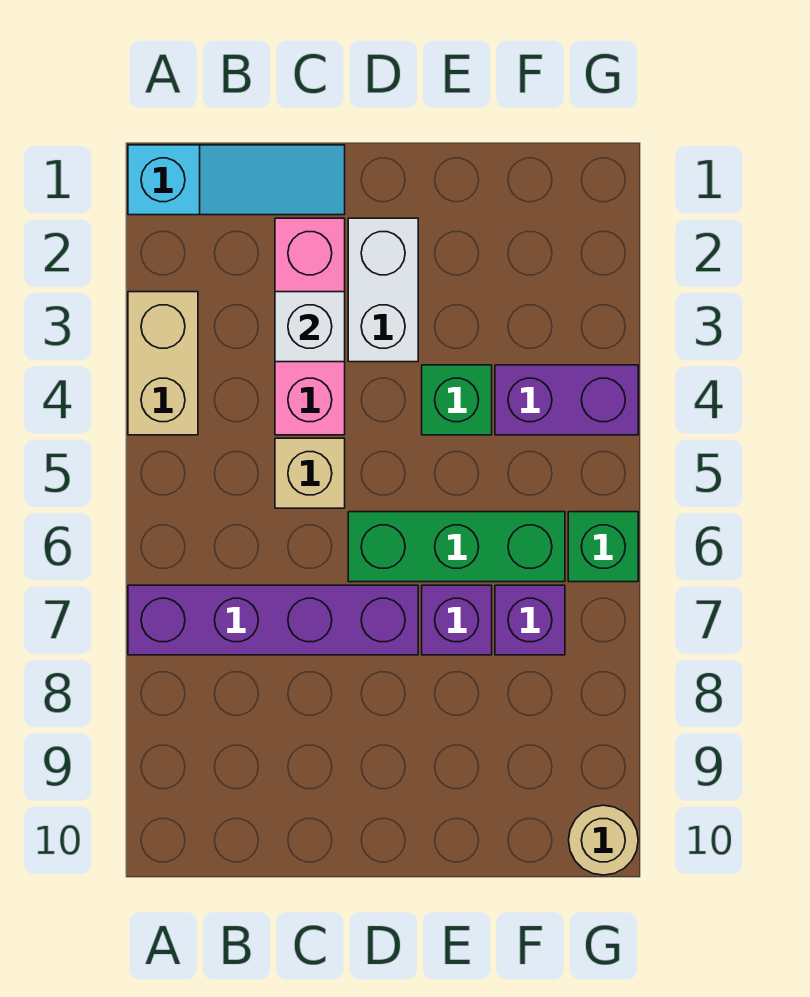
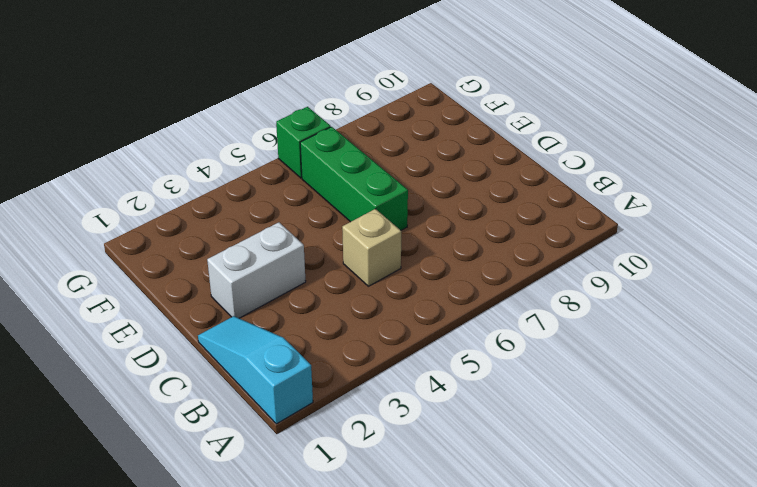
none -> tan brick A3:A4 level 1
none -> purple brick A7:D7 level 1
none -> pink brick C2:C4 level 1

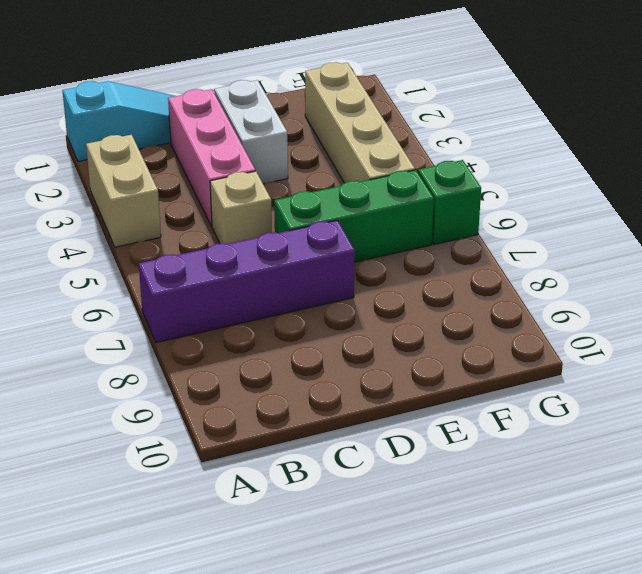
tan brick F2:F5 level 1 -> purple brick F4:G4 level 1
none -> green brick E4 level 1
none -> purple brick E7 level 1
none -> purple brick F7 level 1

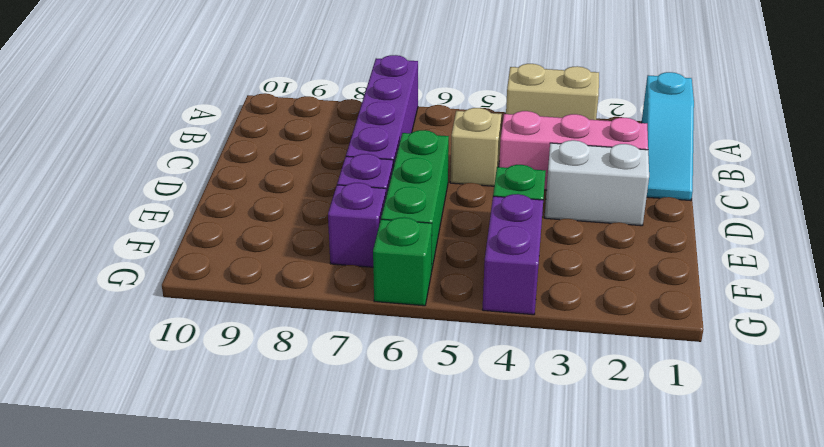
none -> tan round brick G10 level 1
none -> white brick C3 level 2

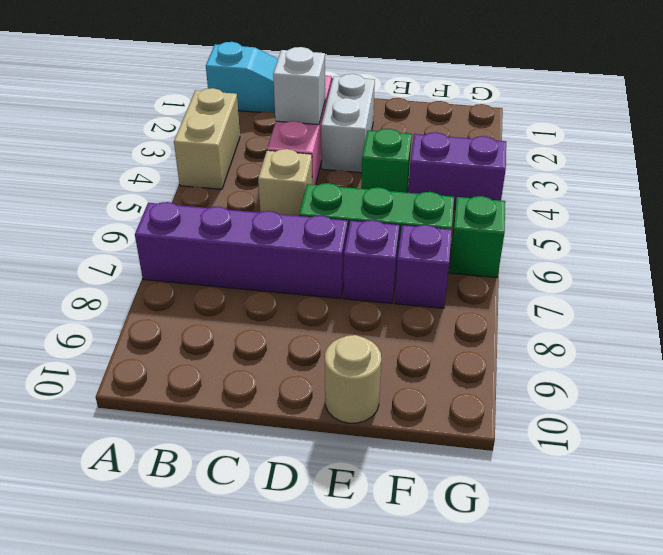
tan round brick E10 level 1 -> tan round brick G10 level 1

